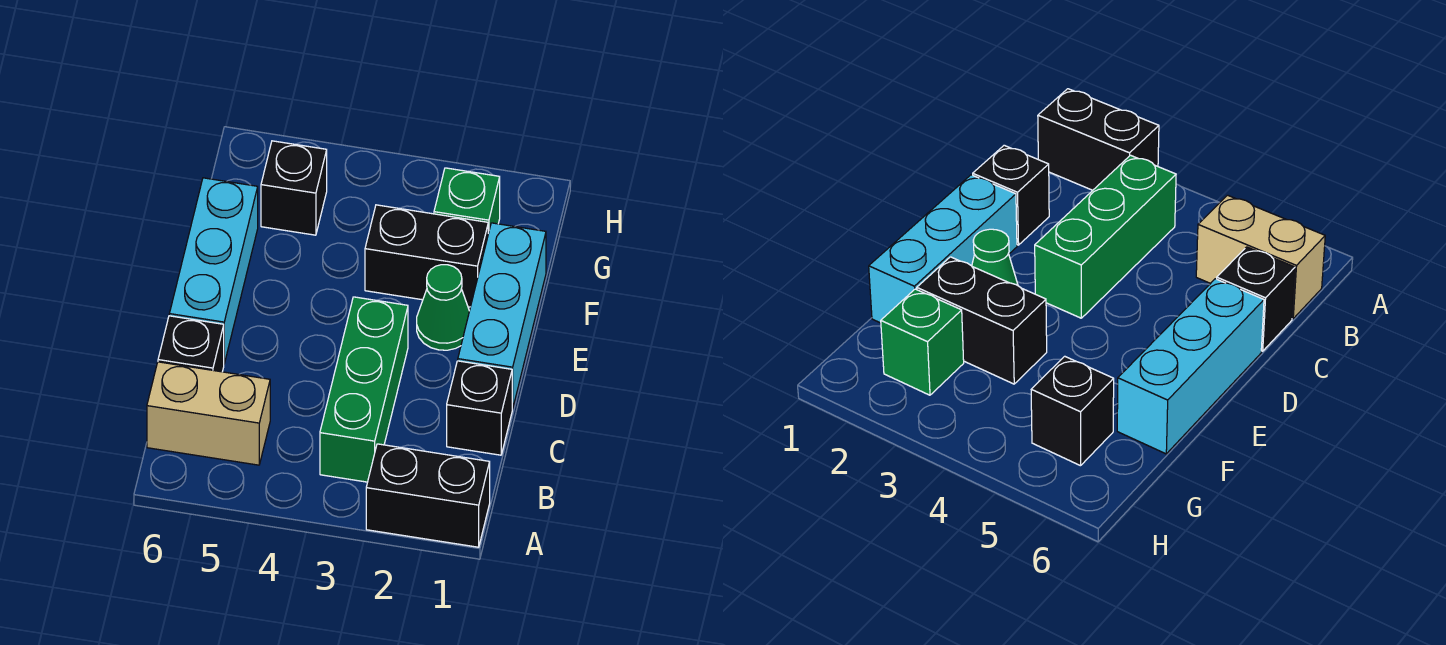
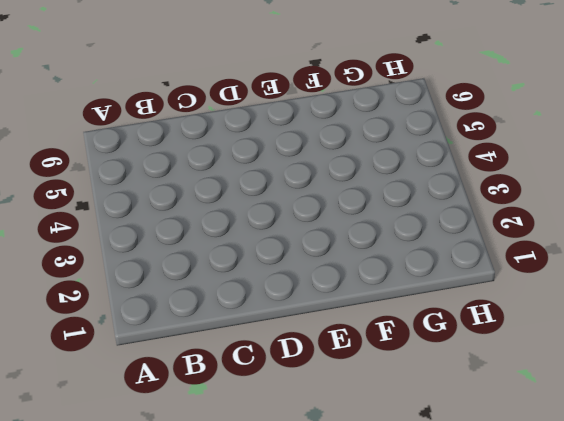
none -> black brick A1:A2 level 1
none -> green brick B3:D3 level 1

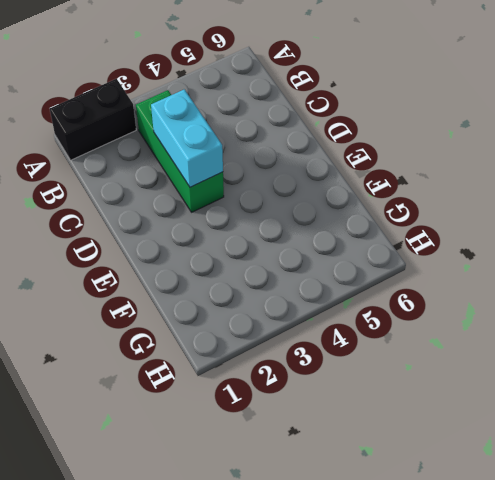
cyan brick C3:D3 level 2 -> none
none -> tan brick B5:B6 level 1
none -> black brick C1 level 1

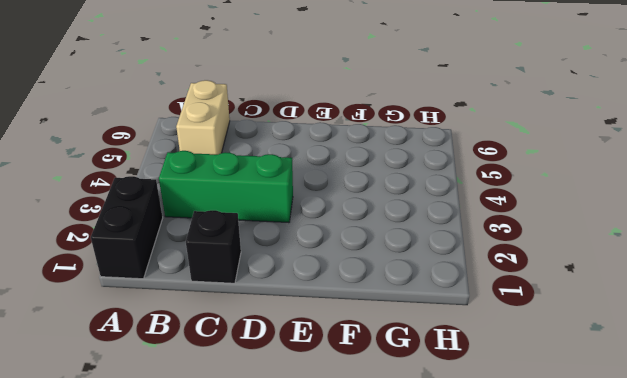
none -> black brick C6 level 1
none -> cyan brick D1:F1 level 1

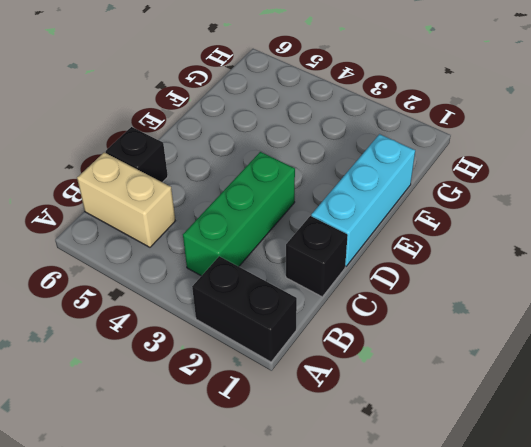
none -> cyan brick D6:F6 level 1
none -> green cone E2 level 1

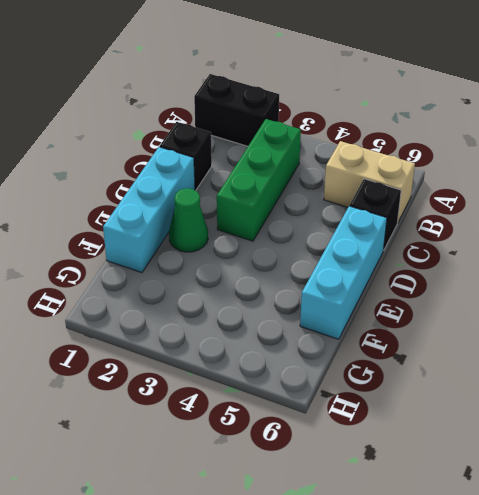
none -> black brick F2:F3 level 1
none -> green brick G2 level 1

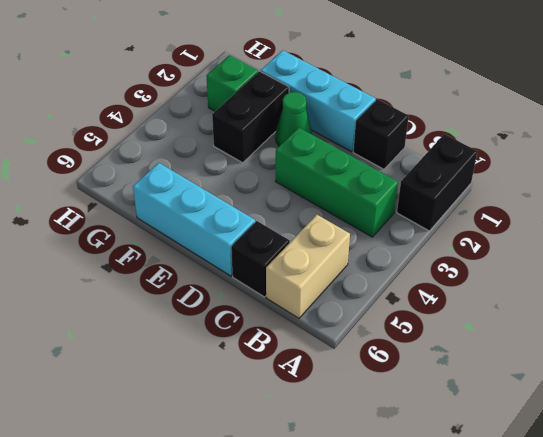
none -> black brick G5 level 1

